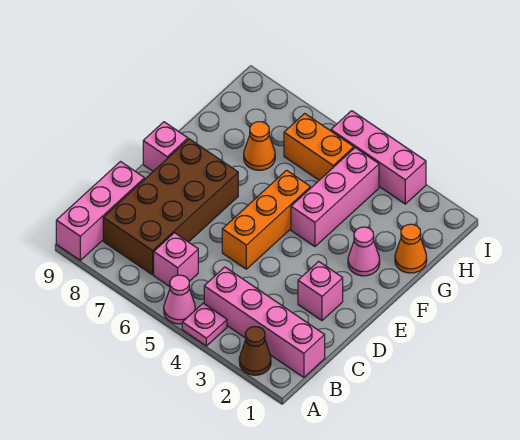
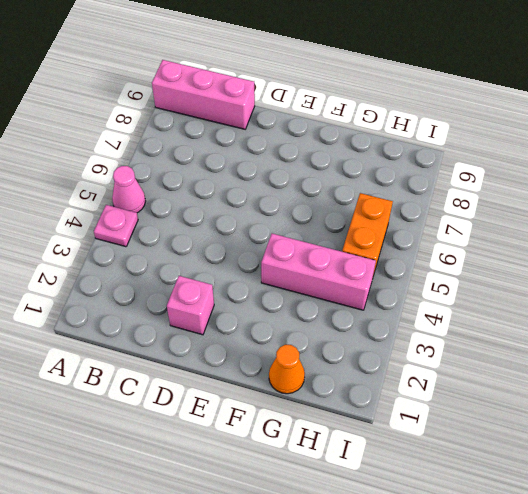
none -> brown cone A2 level 1
none -> pink brick B1:B4 level 1
none -> pink brick B6 level 1

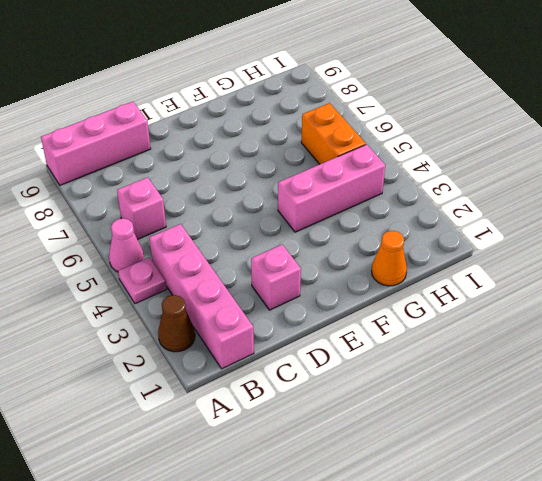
none -> brown brick B7:E8 level 1
none -> orange brick D5:F5 level 1
none -> pink brick E9 level 1

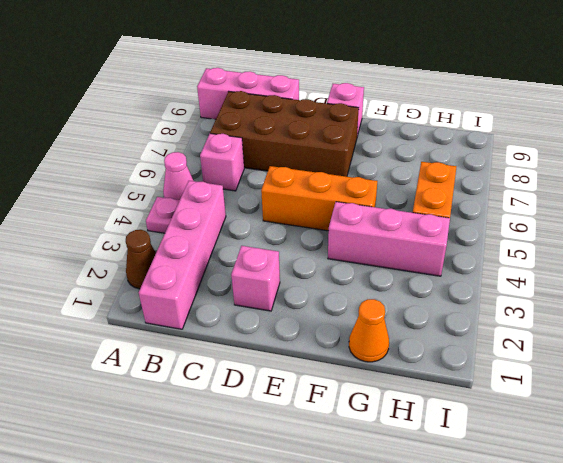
none -> pink cone F2 level 1
none -> orange cone G7 level 1
none -> pink brick I3:I5 level 1

